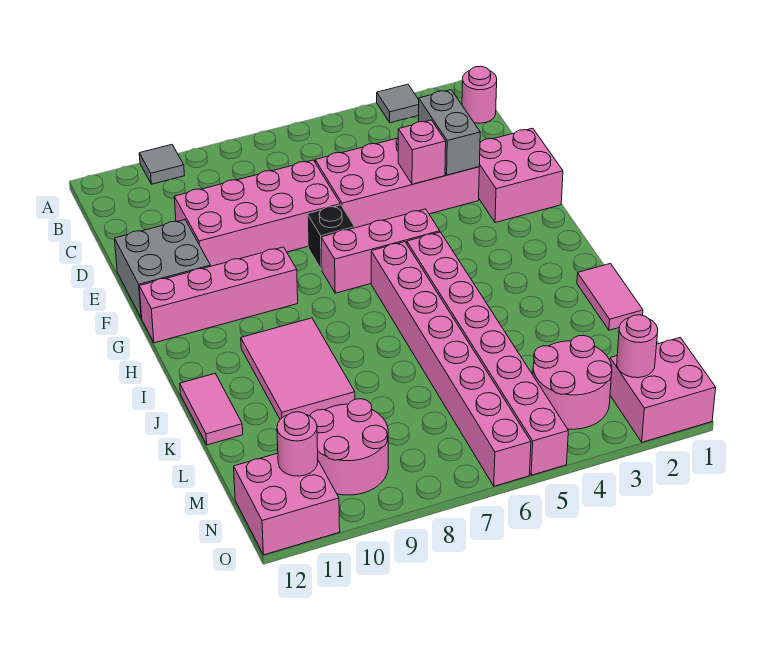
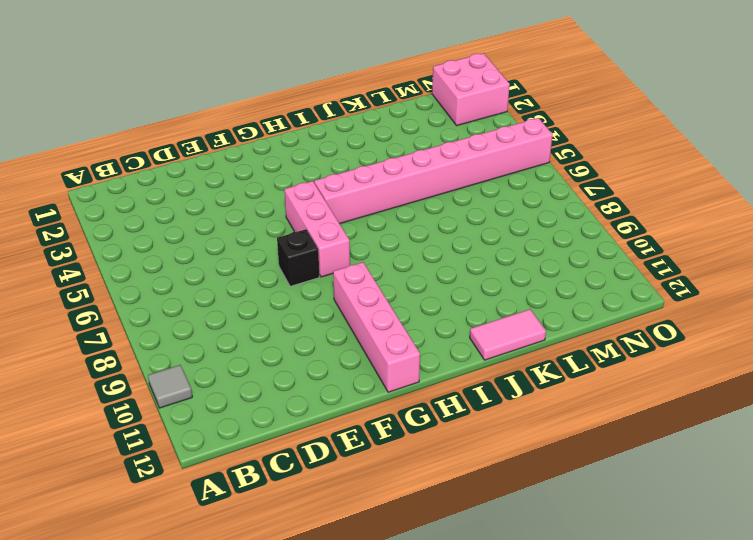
none -> grey tile A3 level 1
none -> pink round brick B1 level 1
none -> pink brick D3:E6 level 1

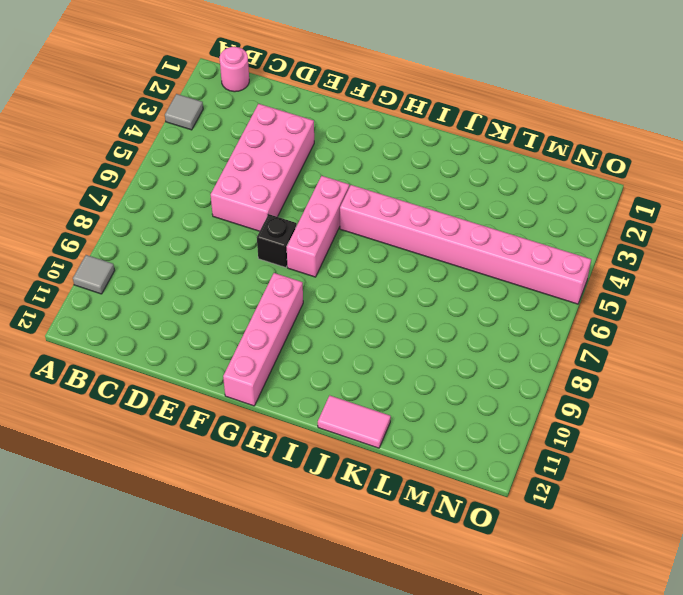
none -> pink brick D7:E10 level 1
none -> pink brick E1:F2 level 1
none -> grey brick E11:F12 level 1

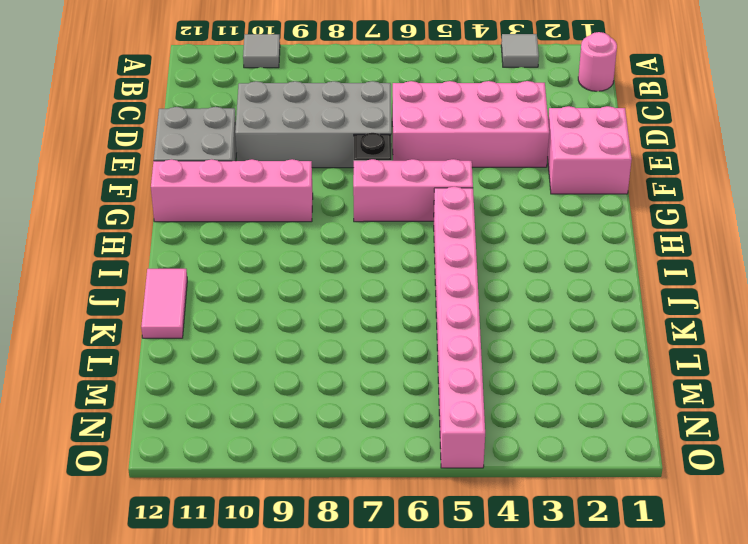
grey brick D7:E10 level 1 -> pink brick D7:E10 level 1
none -> pink brick H6:O6 level 1
none -> pink tile I9:K10 level 1
none -> pink tile J1:K1 level 1

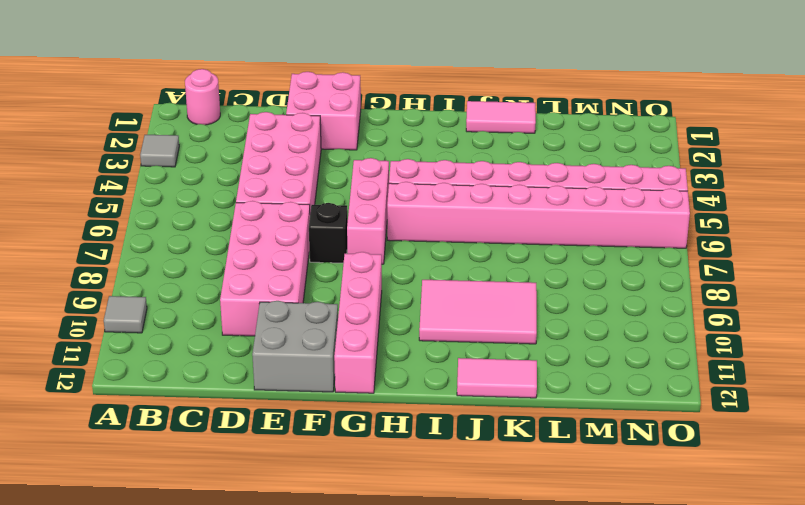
none -> pink round brick M3:N4 level 1
none -> pink round brick M9:N10 level 1
none -> pink brick N1:O2 level 1

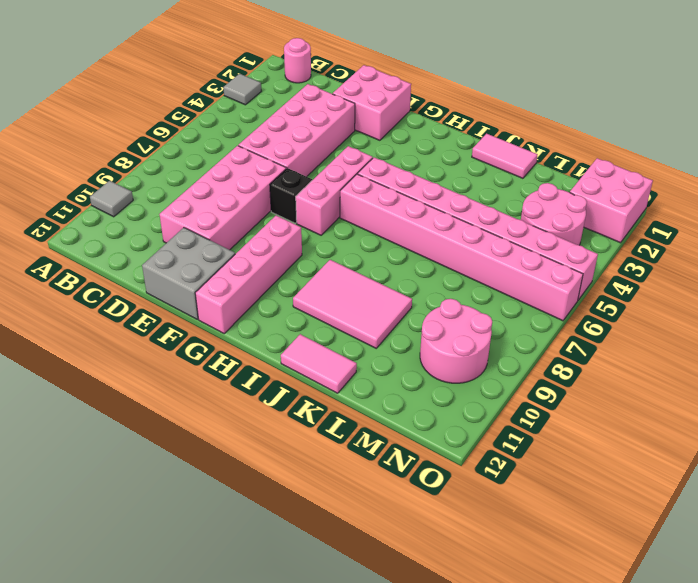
none -> pink brick N11:O12 level 1
none -> grey brick D3:E3 level 2
none -> pink brick E4 level 2

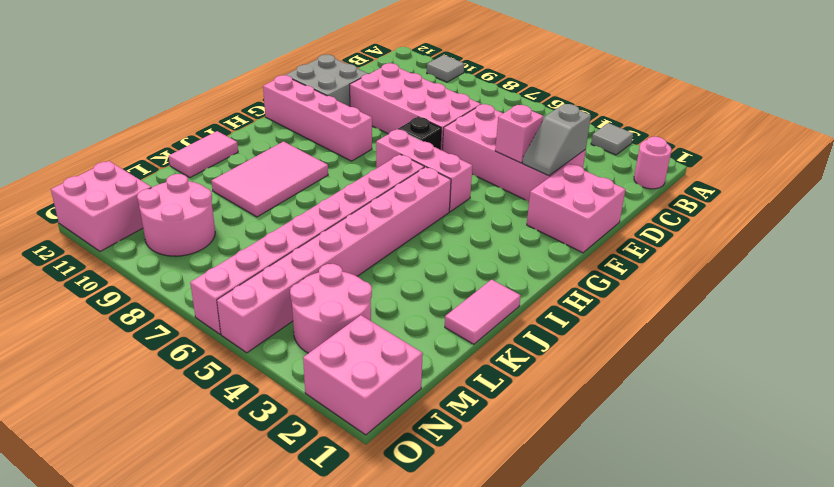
grey slope D3:E3 level 2 top D -> grey brick D3:E3 level 2
none -> pink round brick N2 level 2
none -> pink round brick N11 level 2

